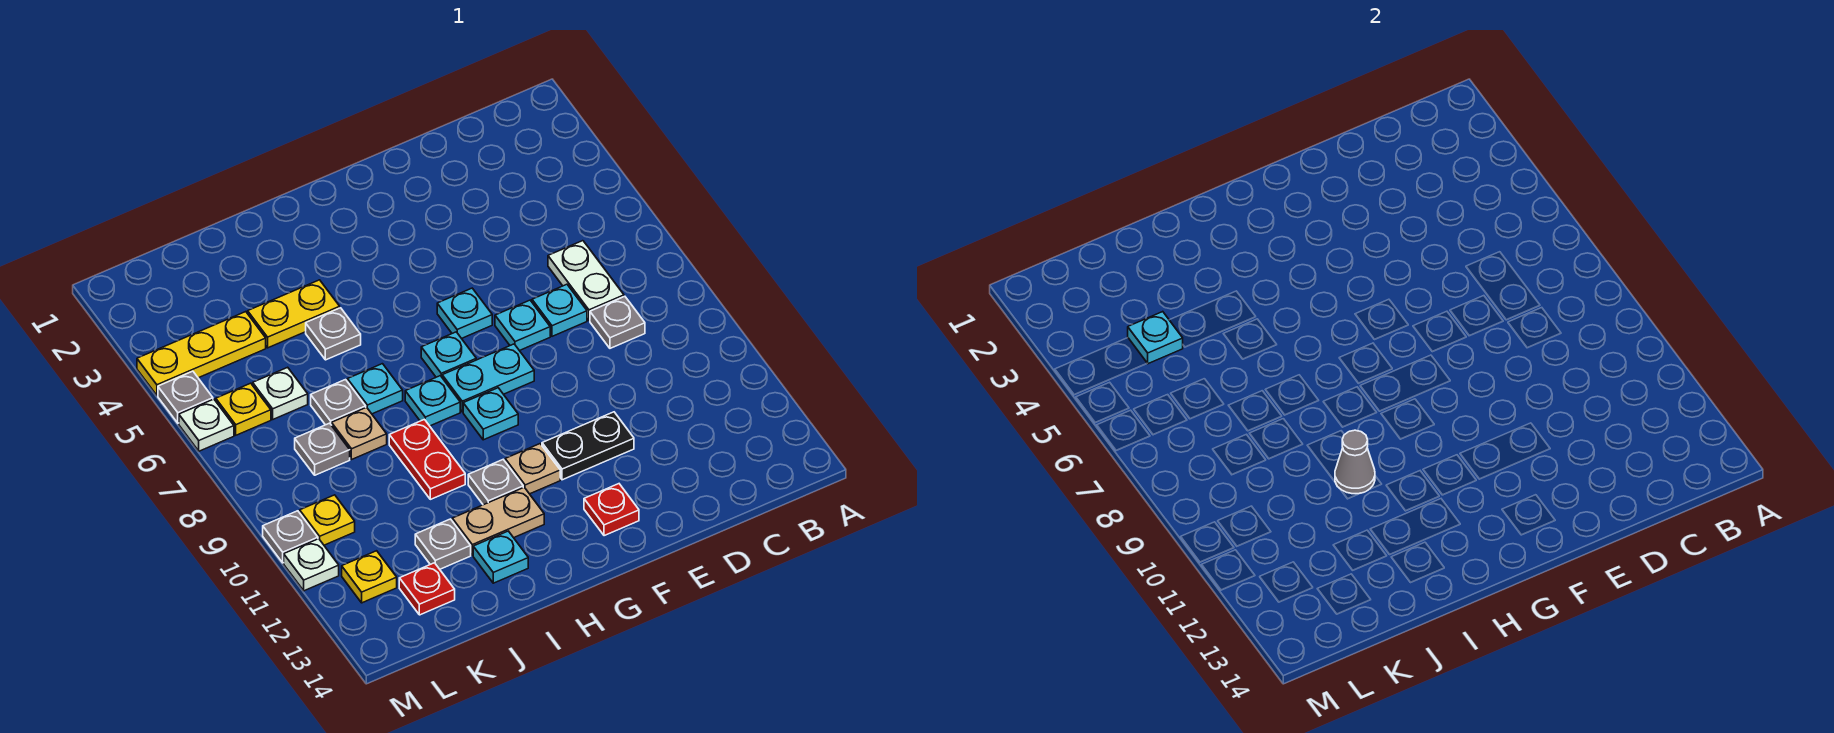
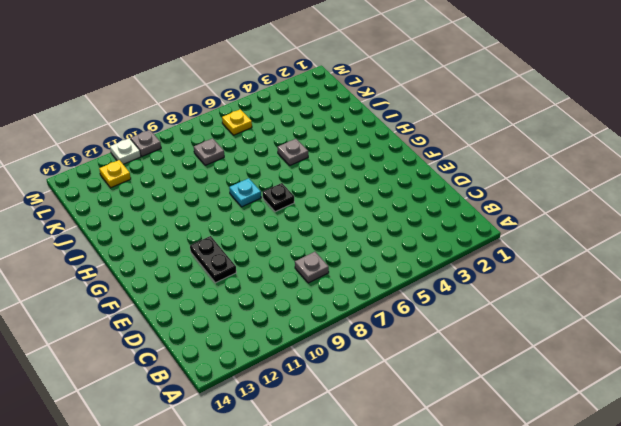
black plate G7 level 1 -> cyan plate G7 level 1
none -> white plate C6:C7 level 1
none -> cyan plate D7 level 1
none -> cyan plate E7 level 1
none -> cyan plate F6 level 1

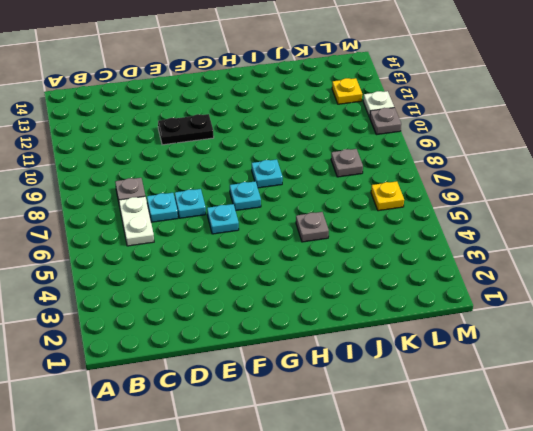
none -> cyan plate F8:G8 level 1
none -> red plate F13 level 1
none -> cyan plate G9 level 1
none -> tan plate G11 level 1

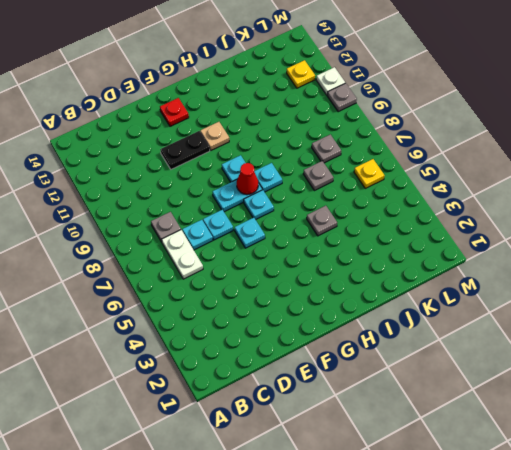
red cone G8 level 2 -> none
none -> grey plate H11 level 1
none -> tan plate H12:I12 level 1
none -> yellow plate I4:J4 level 1
none -> cyan plate I7 level 1

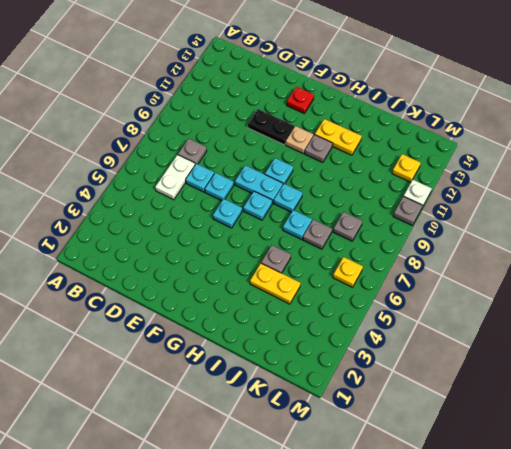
yellow plate H12:I12 level 1 -> tan plate H12:I12 level 1
none -> red plate I9:I10 level 1
none -> cyan plate I13 level 1
none -> tan plate J8 level 1
none -> grey plate J12 level 1

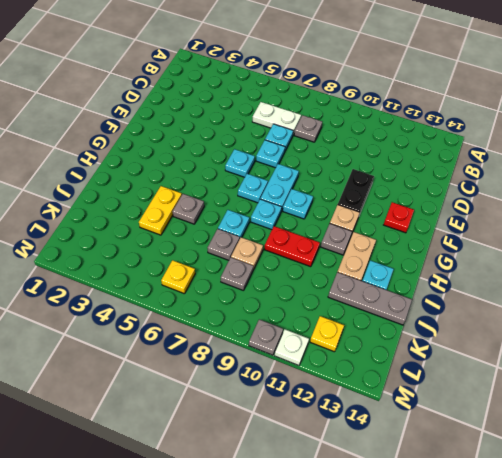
grey plate J12:J14 level 1 -> grey plate J12 level 1
none -> yellow plate K4:M4 level 1
none -> white plate K6 level 1
none -> red plate K13 level 1
none -> yellow plate L10 level 1

